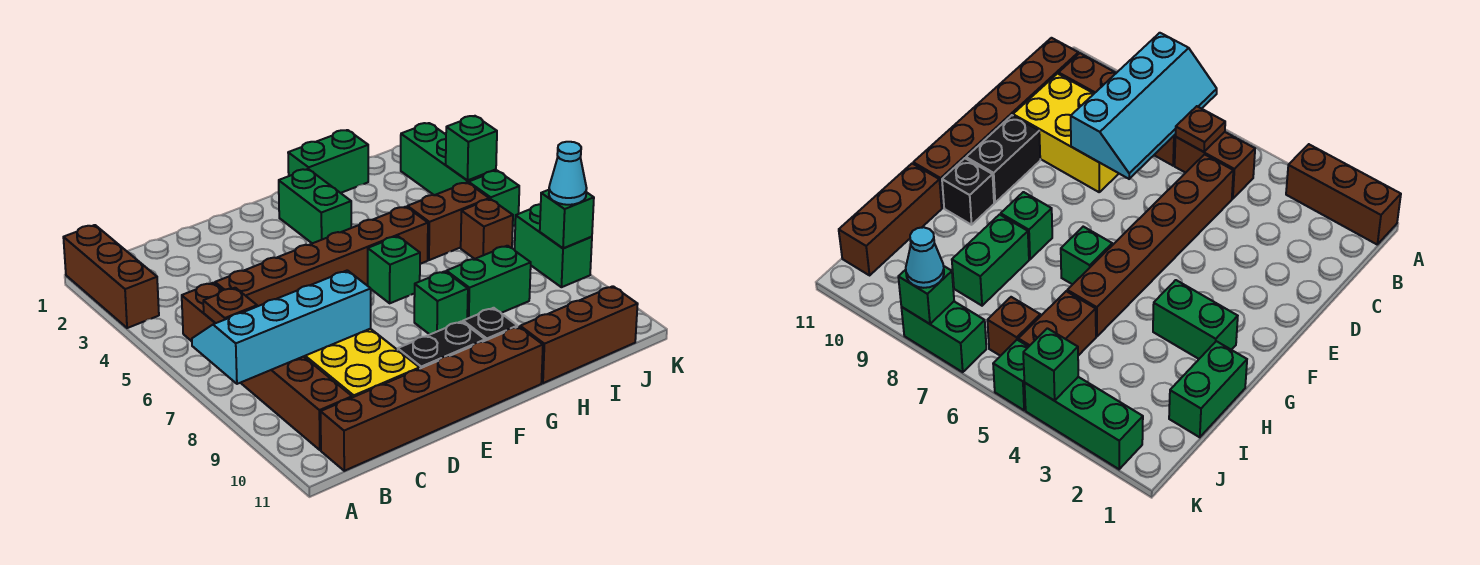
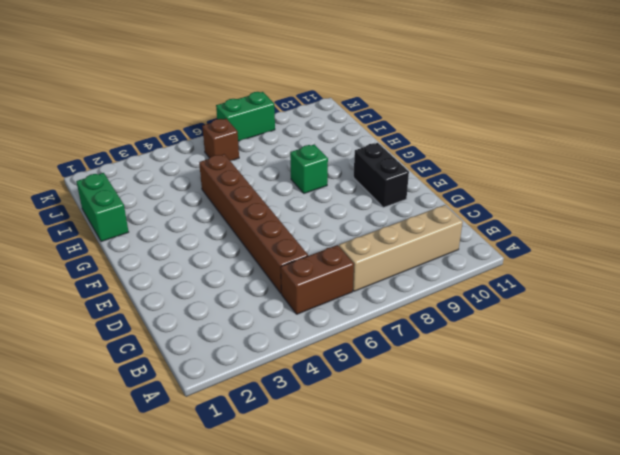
tan brick B7:B10 level 1 -> brown brick B7:B10 level 1
none -> brown brick A1:A3 level 1
none -> brown brick B11:G11 level 1
none -> yellow brick C8:D10 level 1

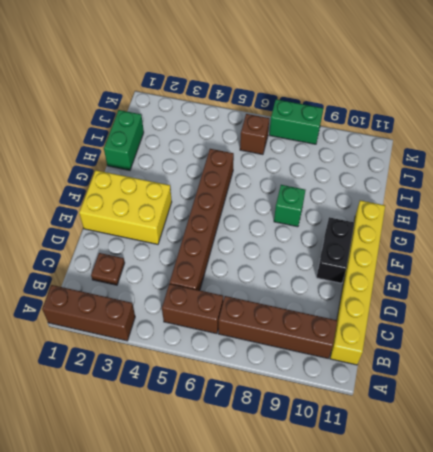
yellow brick B11:G11 level 1 -> brown brick B11:G11 level 1
brown plate C2 level 1 -> brown plate B6 level 2
yellow brick E1:F3 level 1 -> yellow brick C8:D10 level 1
none -> green brick G2:G3 level 1
none -> green brick G6 level 1
none -> black brick G10 level 1

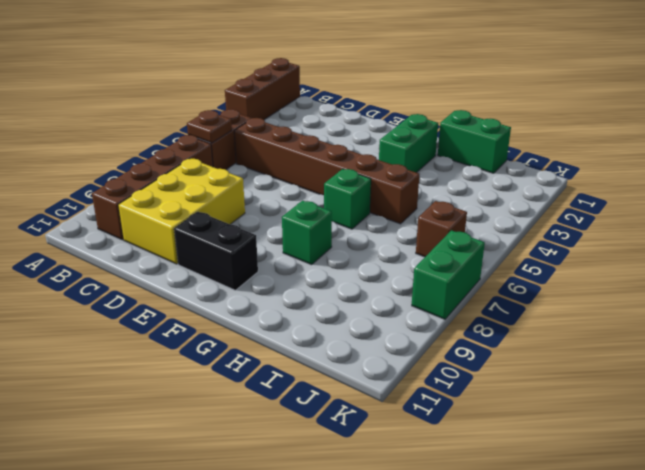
none -> brown brick B11:G11 level 1
none -> black brick G10 level 1
none -> green brick H8:I8 level 1

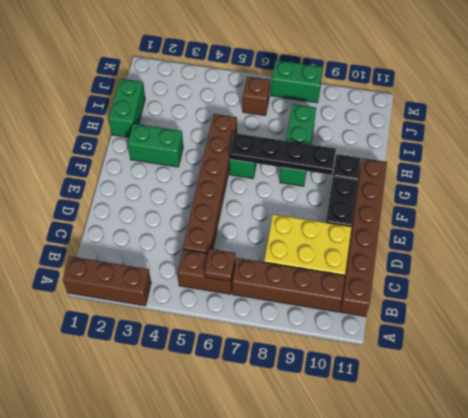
black plate G6:G9 level 2 -> none
none -> brown brick H11:J11 level 1
none -> brown brick I5:J5 level 1
none -> green brick K2:K4 level 1

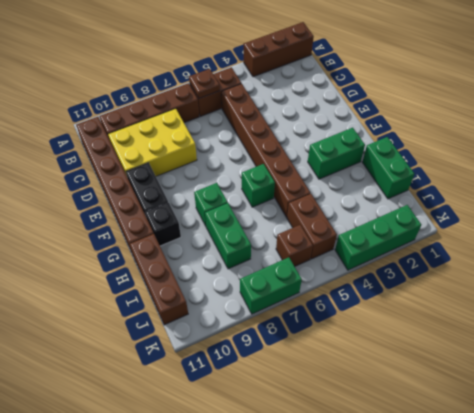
none -> green brick K5 level 1
none -> cyan slope A7:D8 level 2 top 8
none -> green brick K4 level 2

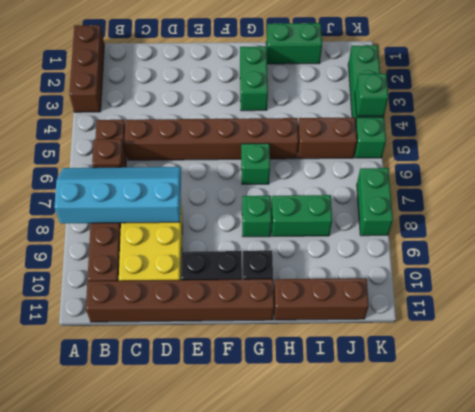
none -> brown brick J6 level 1
none -> green brick K8 level 2
none -> cyan cone K8 level 3

